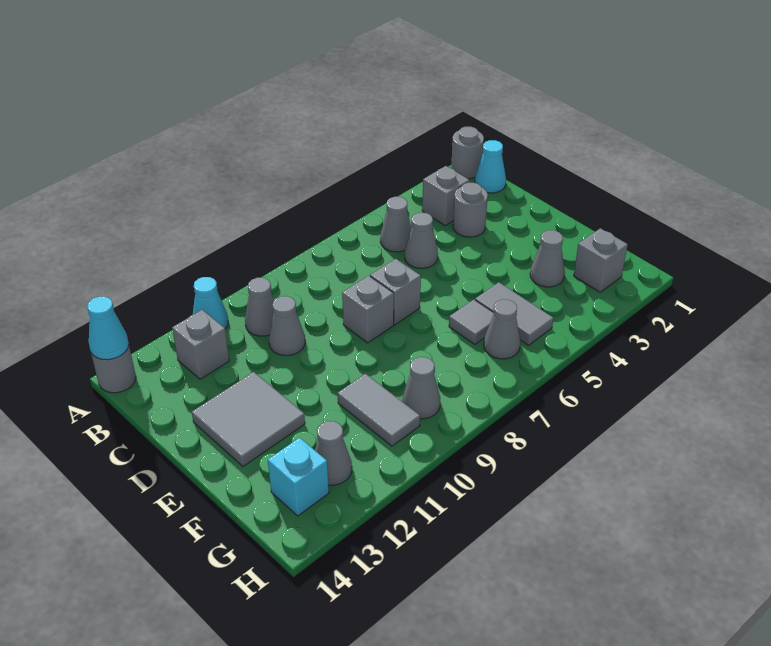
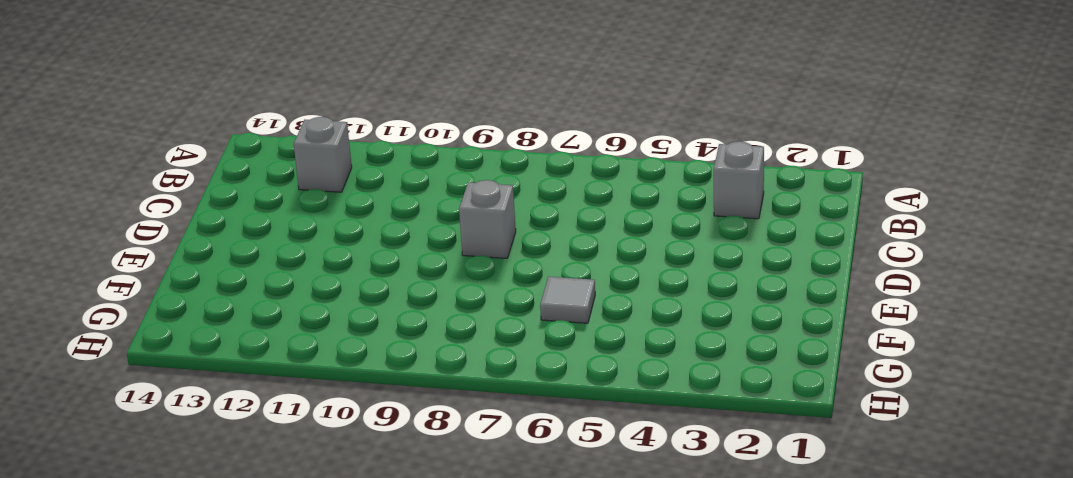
none -> grey round brick A1 level 1
none -> cyan cone A11 level 1
none -> grey round brick A14 level 1

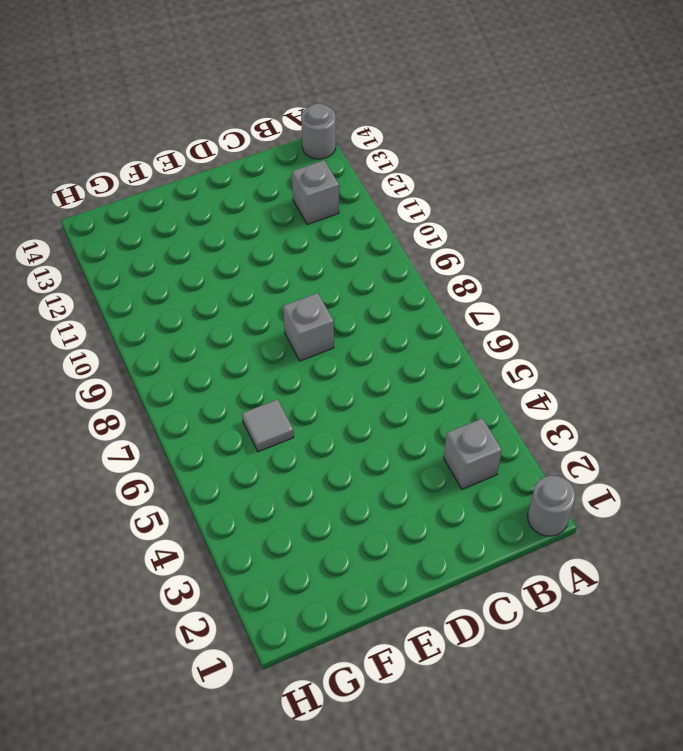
none -> cyan cone A11 level 1
none -> cyan cone B1 level 1
none -> grey cone B5 level 1

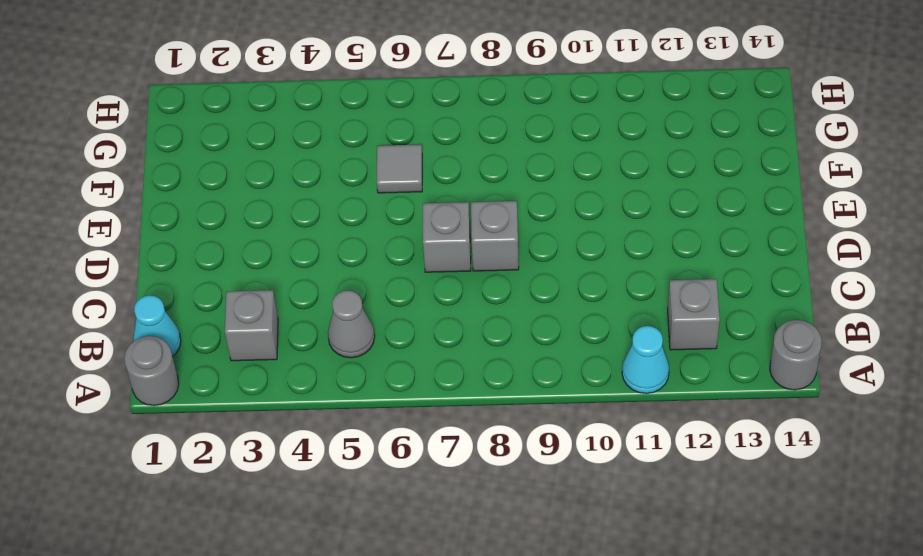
none -> grey cone B10 level 1
none -> grey round brick C3 level 1
none -> grey cone C5 level 1

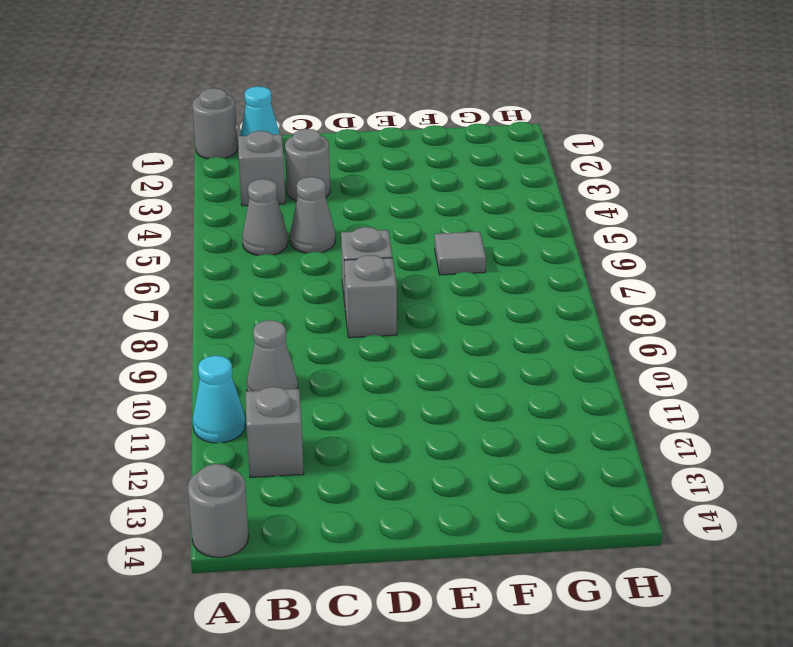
none -> grey cone C10 level 1
none -> grey tile D12:E13 level 1
none -> grey cone F3 level 1

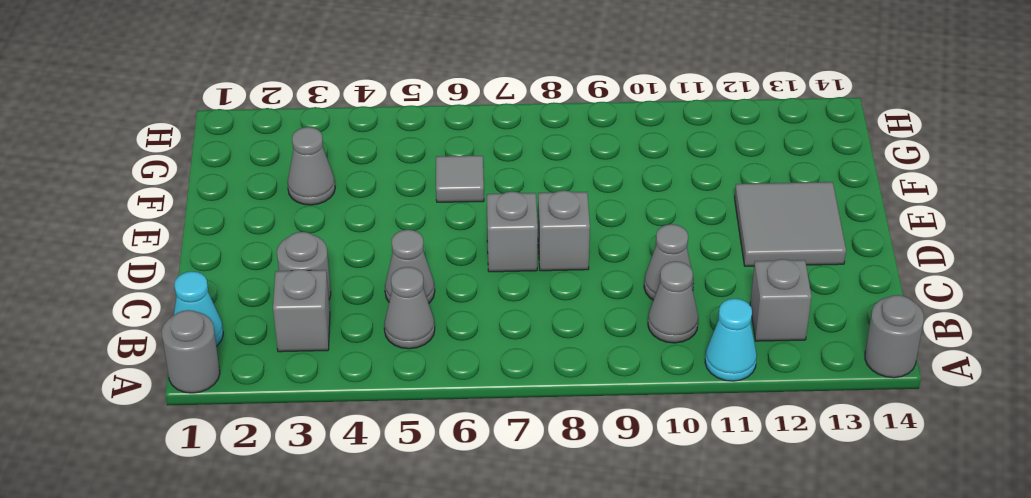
none -> grey tile F5:G5 level 1
none -> grey tile F10:G10 level 1
none -> grey brick G2 level 1

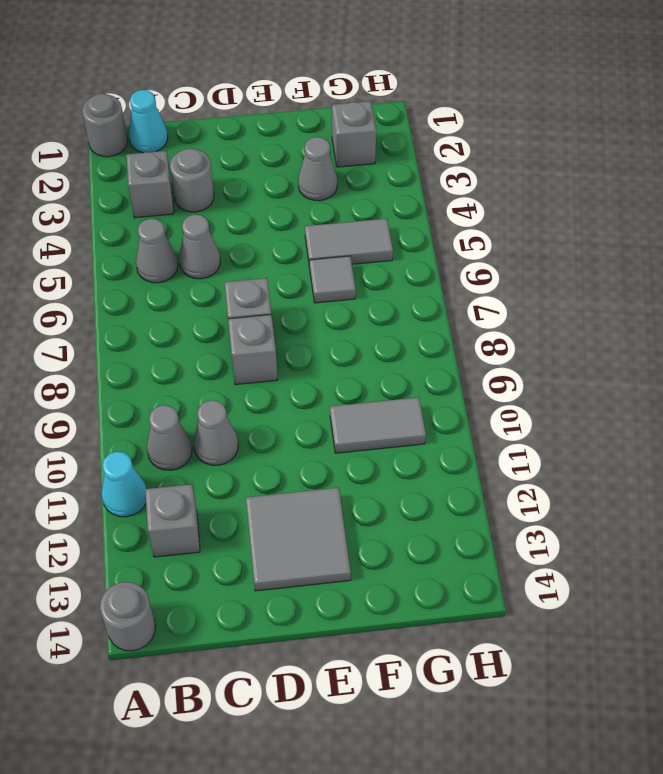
none -> grey cone G6 level 1
none -> grey cone G9 level 1
none -> grey cone G12 level 1

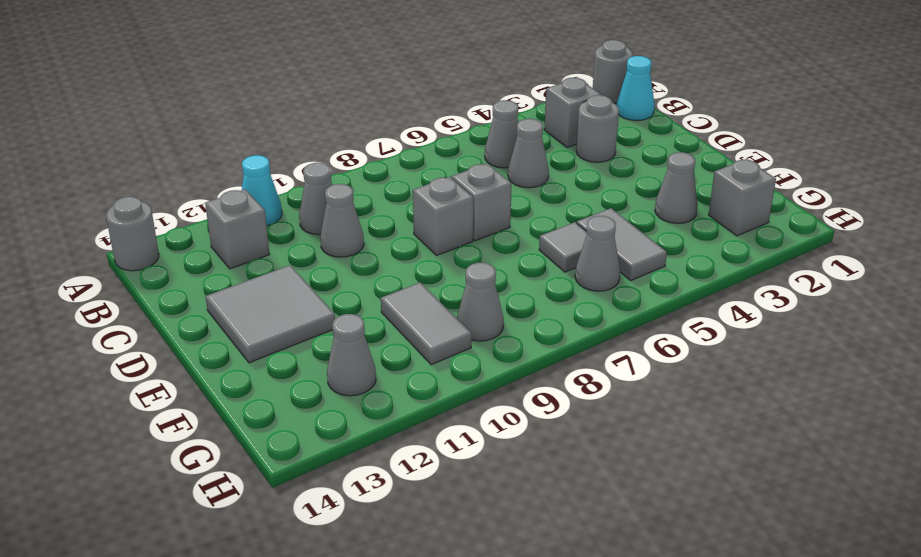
none -> cyan brick G13 level 1
none -> cyan cone A14 level 2

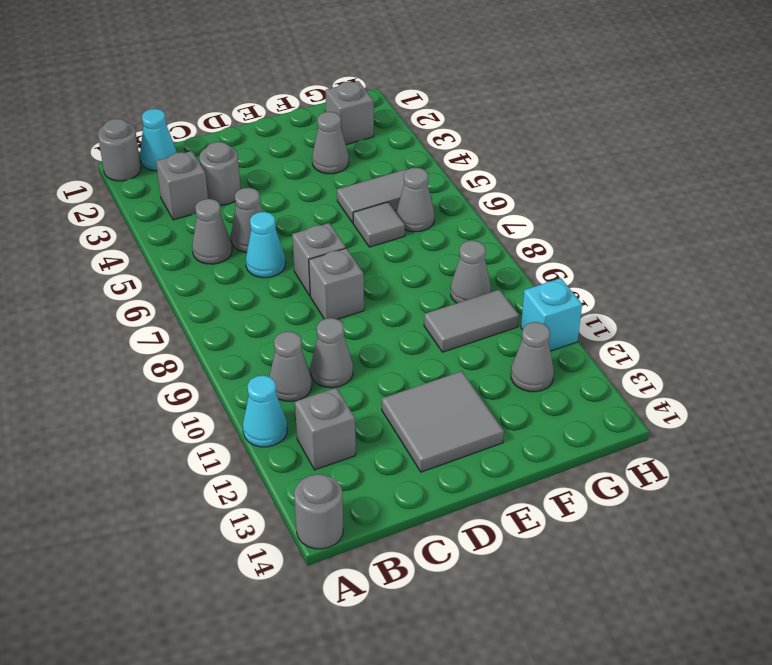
cyan cone C6 level 1 -> cyan cone A14 level 2
cyan brick H11 level 1 -> cyan brick G13 level 1

